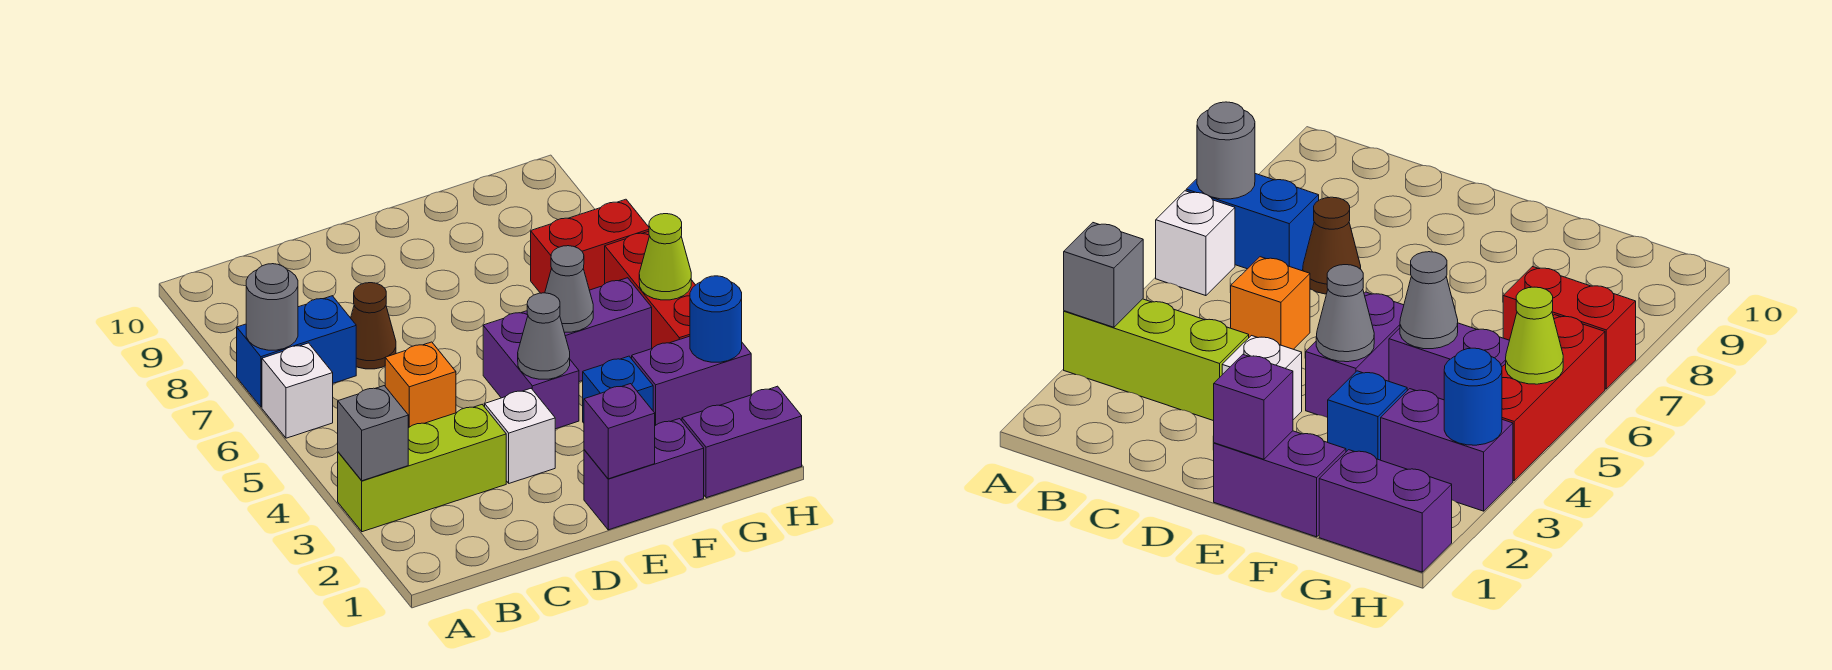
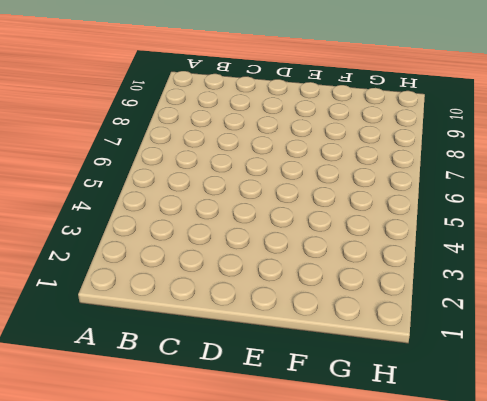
none -> lime brick A3:C3 level 1
none -> white brick A6 level 1
none -> blue brick A7:B7 level 1

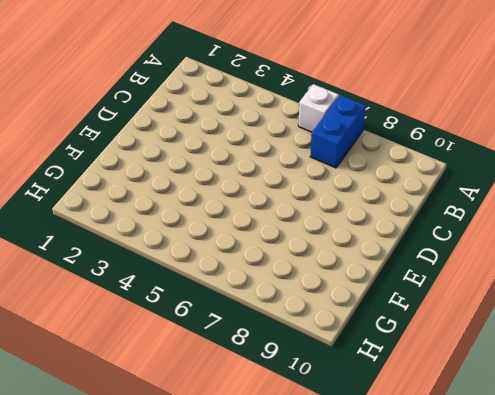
none -> lime brick A3:C3 level 1
none -> orange brick C5 level 1
none -> brown cone C7 level 1

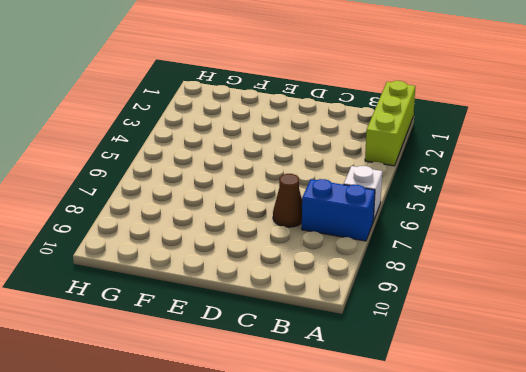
lime brick A1:A3 level 1 -> lime brick A3:C3 level 1
none -> orange brick C5 level 1
none -> white brick D3 level 1
none -> purple brick E1:F1 level 1

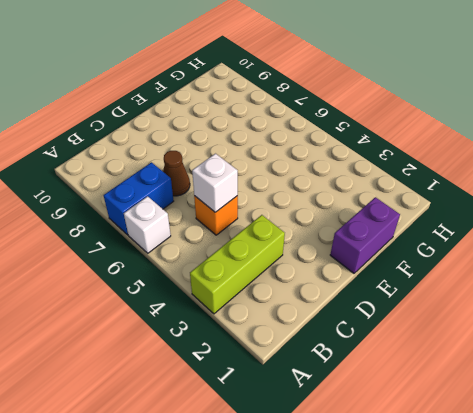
white brick C5 level 2 -> white brick D3 level 1
none -> purple brick E4:E5 level 1
none -> blue brick F3 level 1
none -> purple brick F5:G5 level 1

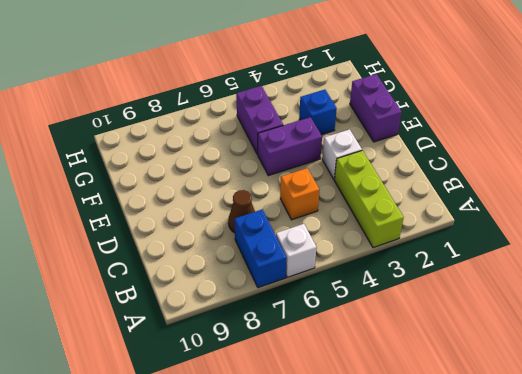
none -> purple brick G1:H1 level 1
none -> purple brick G3:H3 level 1
none -> red brick G7:H7 level 1

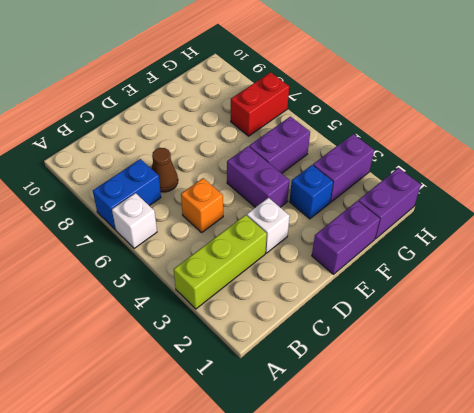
none -> red brick H4:H6 level 1
none -> grey brick A3 level 2
none -> grey round brick A7 level 2

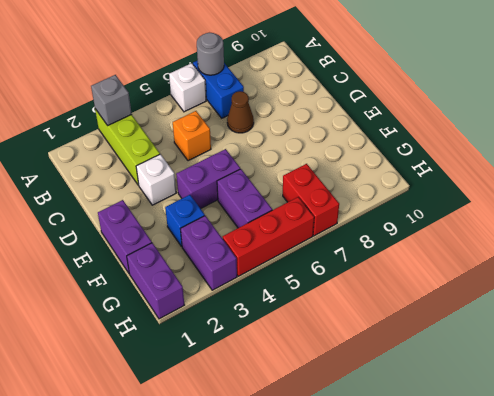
none -> purple brick E1 level 2
none -> grey cone E4 level 2
none -> grey cone F5 level 2

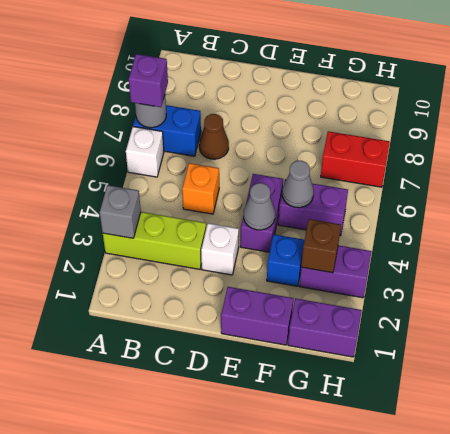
purple brick A7 level 3 -> purple brick E1 level 2
brown brick G3 level 2 -> none
none -> red brick H4:H6 level 1
none -> blue round brick H3 level 2
none -> lime cone H5 level 2

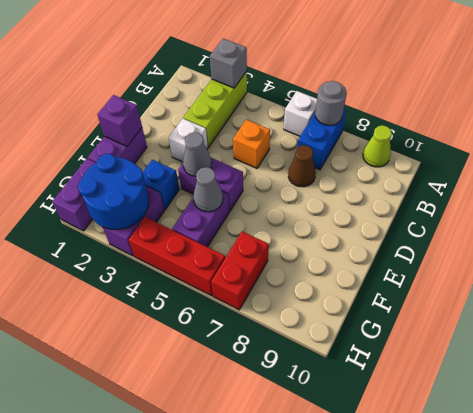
lime cone A9 level 1 -> lime cone H5 level 2
blue round brick G2:H3 level 2 -> blue round brick H3 level 2

